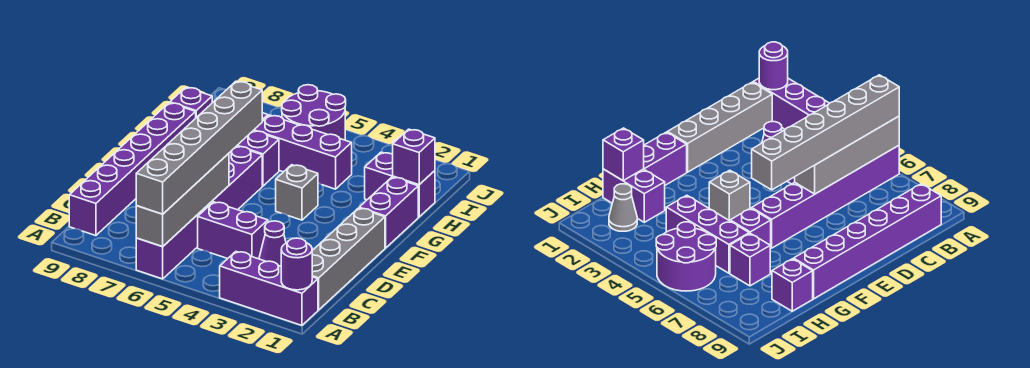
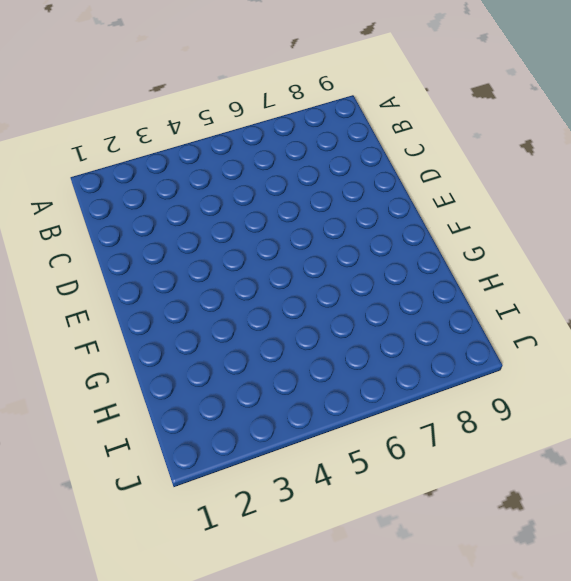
none -> purple brick A1:A3 level 1
none -> purple brick A6:F6 level 1
none -> grey brick B1:E1 level 1

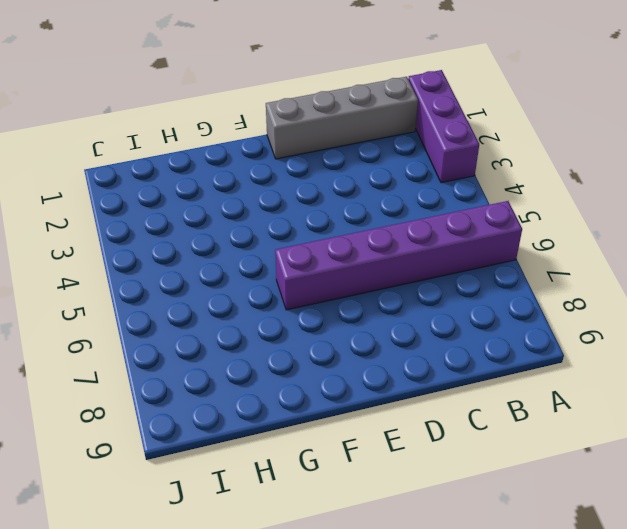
none -> purple brick B9:G9 level 1
none -> purple cone C3 level 1
none -> purple brick C4:C5 level 1

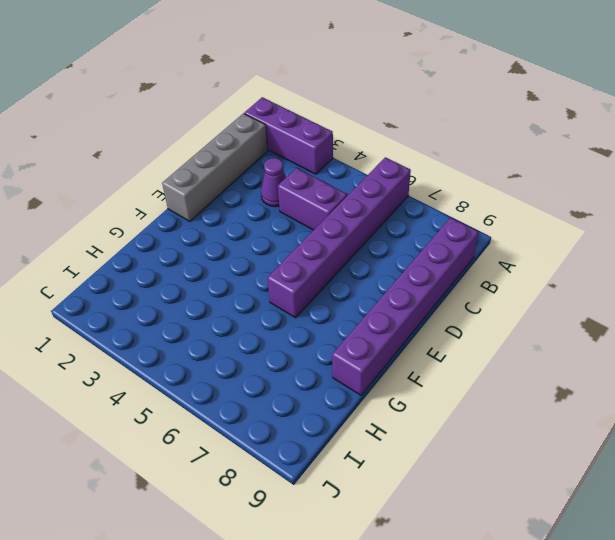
none -> purple brick F1:G1 level 1
none -> grey brick F4 level 1
none -> purple brick G6 level 1

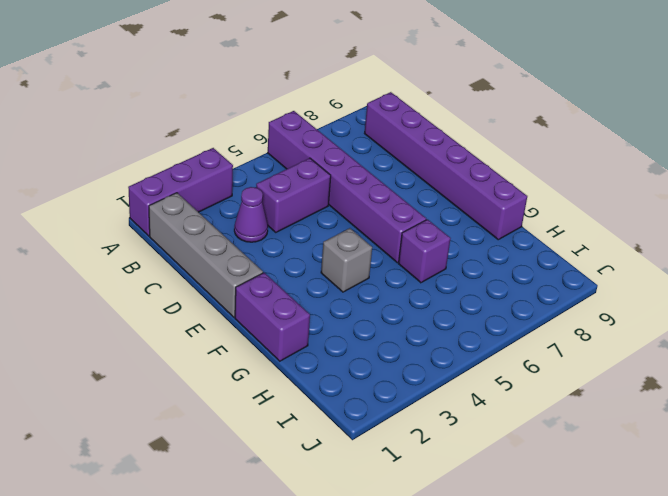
none -> purple brick H1:H2 level 1
none -> purple brick H4:H6 level 1
none -> purple brick H7 level 1

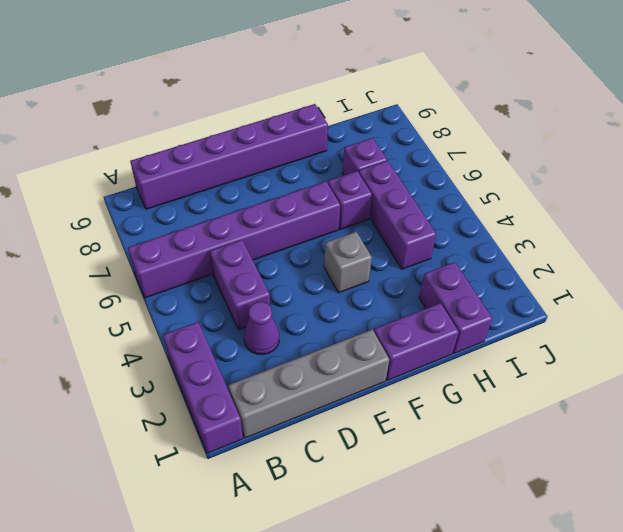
none -> purple brick H9 level 1
none -> grey cone I2 level 1
none -> purple round brick I5:J6 level 1

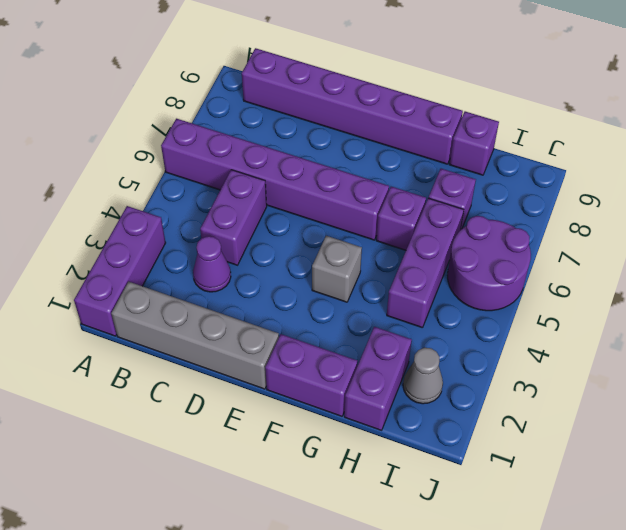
none -> purple round brick A1 level 2
none -> grey brick A6:D6 level 2
none -> purple brick H1 level 2

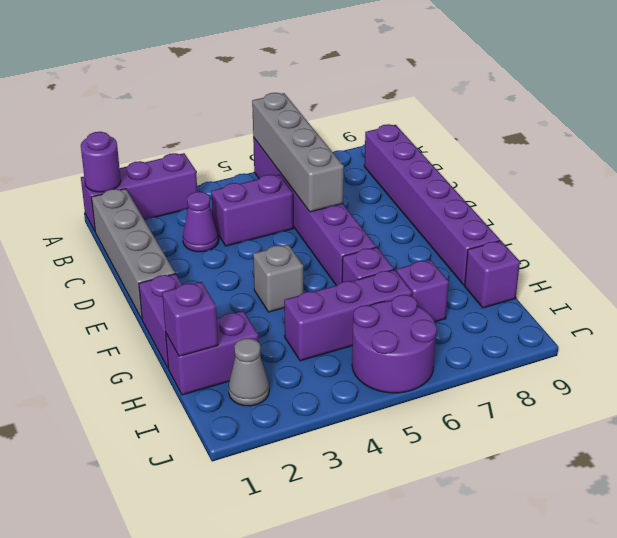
none -> grey brick A6:F6 level 3

